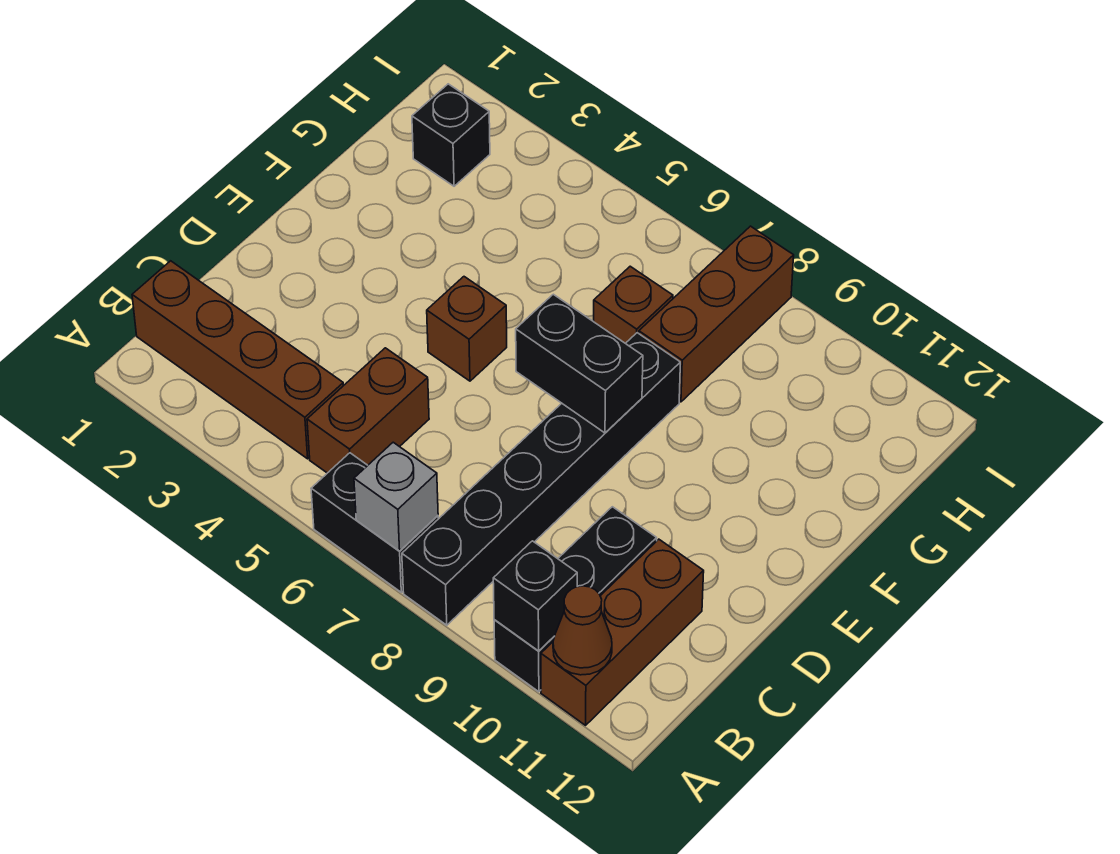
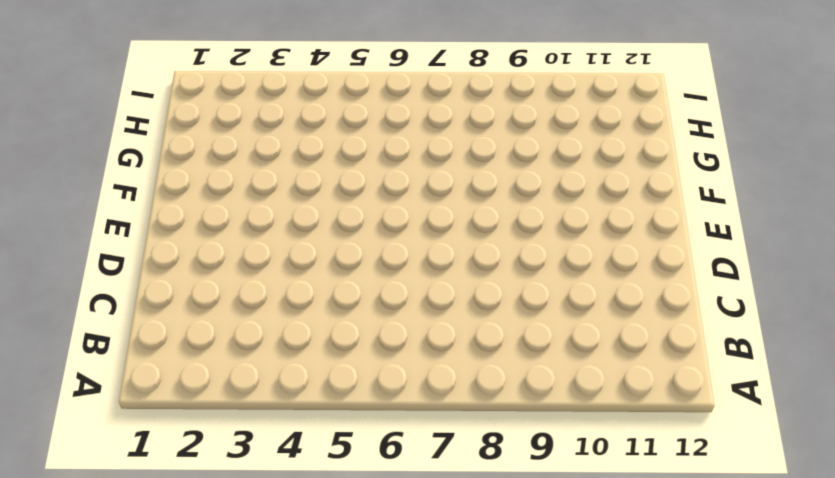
none -> black brick A6:A7 level 1
none -> black brick A8:F8 level 1
none -> black brick A10:C10 level 1

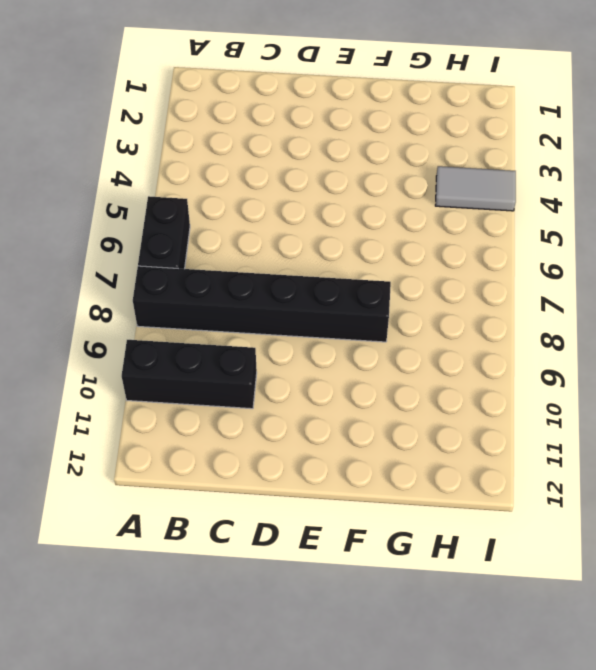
grey tile H4:I4 level 1 -> none
none -> brown brick A11:C11 level 1
none -> brown brick B1:B4 level 1
none -> brown brick B5:C5 level 1

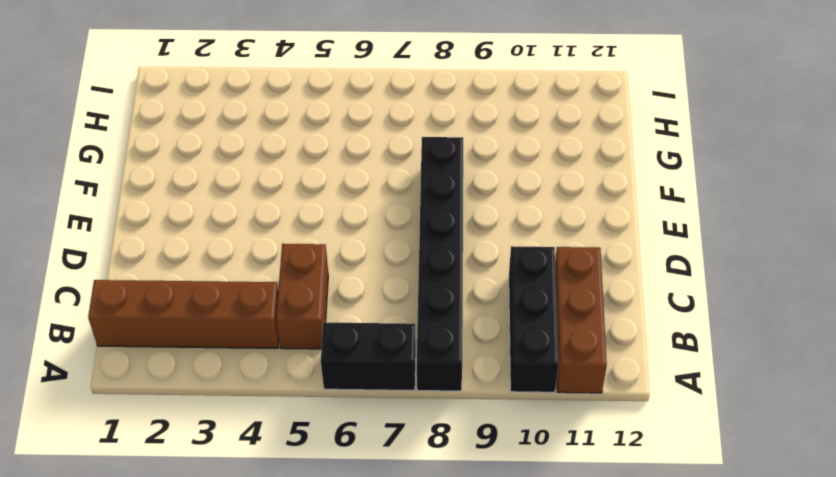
none -> brown brick E5 level 1
none -> brown brick G7 level 1
none -> brown brick G8:I8 level 1

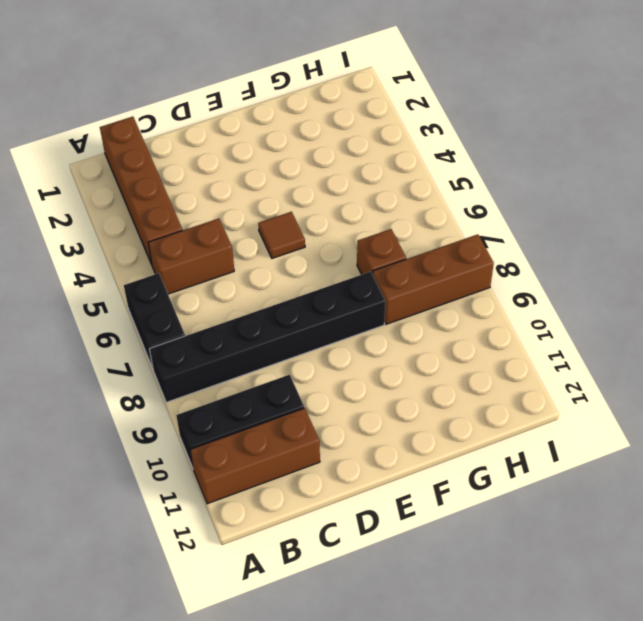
brown tile E5 level 1 -> brown brick E5 level 1
none -> black brick H2 level 1
none -> grey brick A7 level 2
none -> black brick A10 level 2

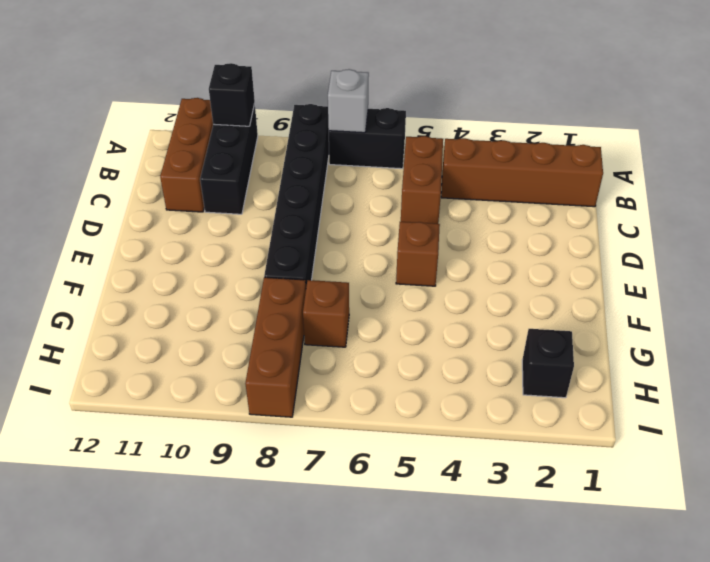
none -> brown cone A11 level 2
none -> black brick E7:E8 level 2

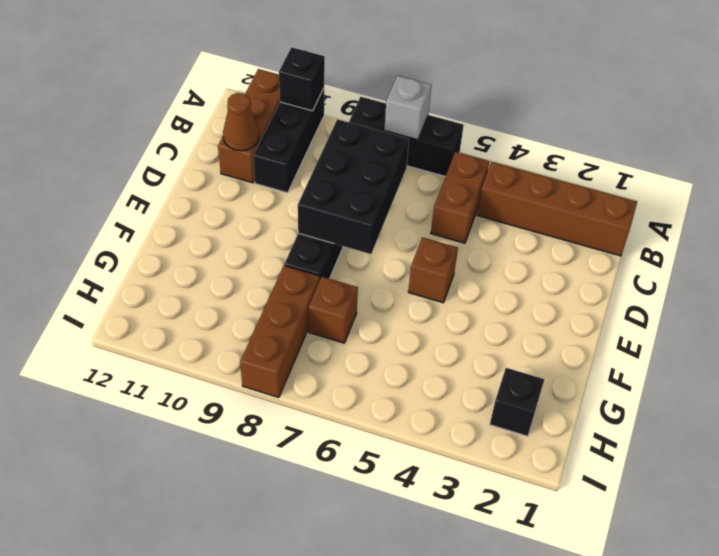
black brick C7:E8 level 2 -> black brick E7:E8 level 2
brown cone C11 level 2 -> brown cone A11 level 2

